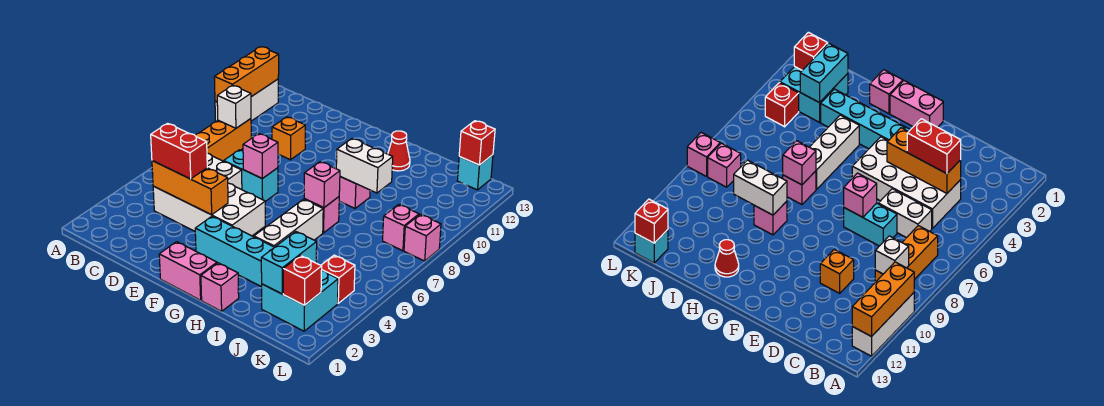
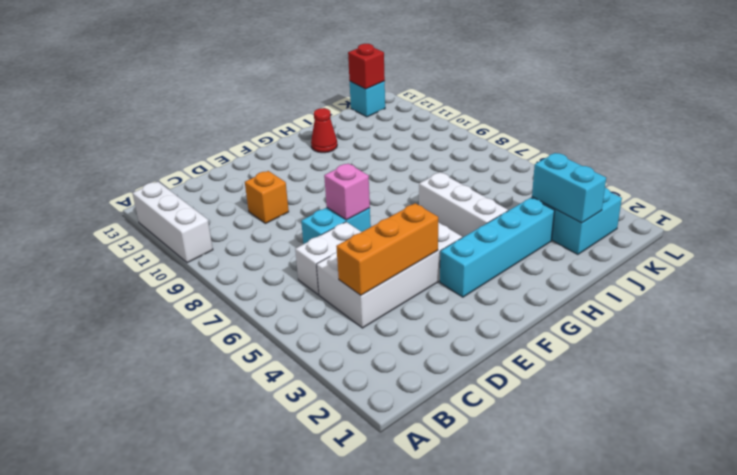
none -> orange brick B7:B9 level 1
none -> pink brick F1:G1 level 1
none -> pink brick H1 level 1

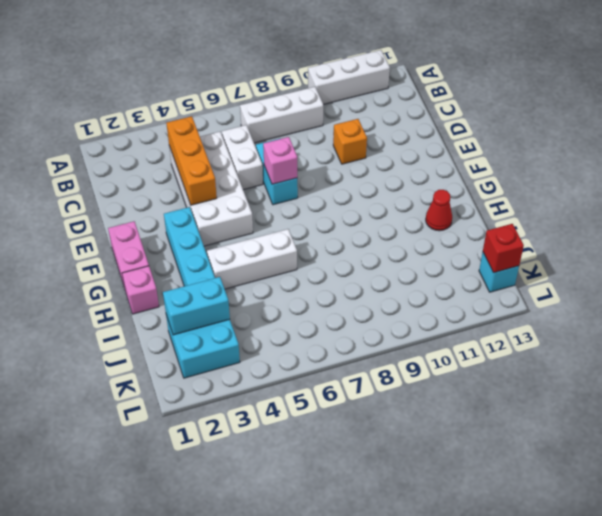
white brick B7:B9 level 1 -> orange brick B7:B9 level 1
none -> pink brick H7 level 1
none -> pink brick H9 level 1
none -> red brick K4 level 1

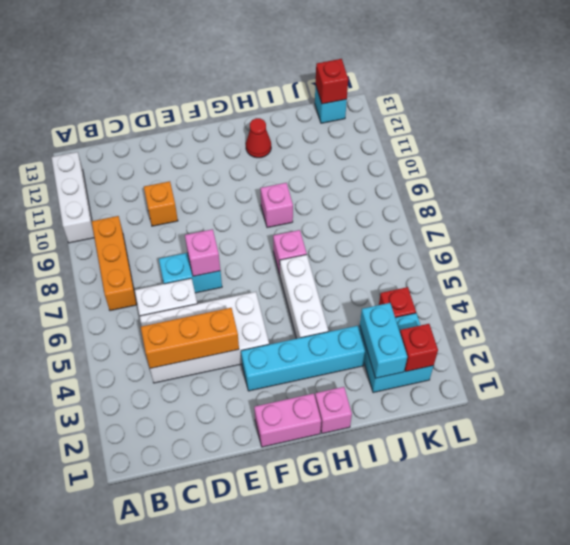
none -> pink brick K8 level 1
none -> pink brick L8 level 1
none -> orange brick A10:A12 level 2

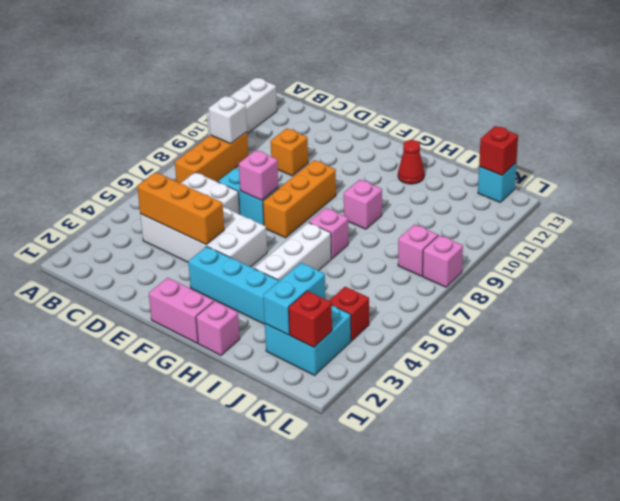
orange brick F7:F9 level 1 -> orange brick A10:A12 level 2
none -> pink brick H7 level 2
none -> white brick H9:I9 level 2
none -> red brick C4:D4 level 3

